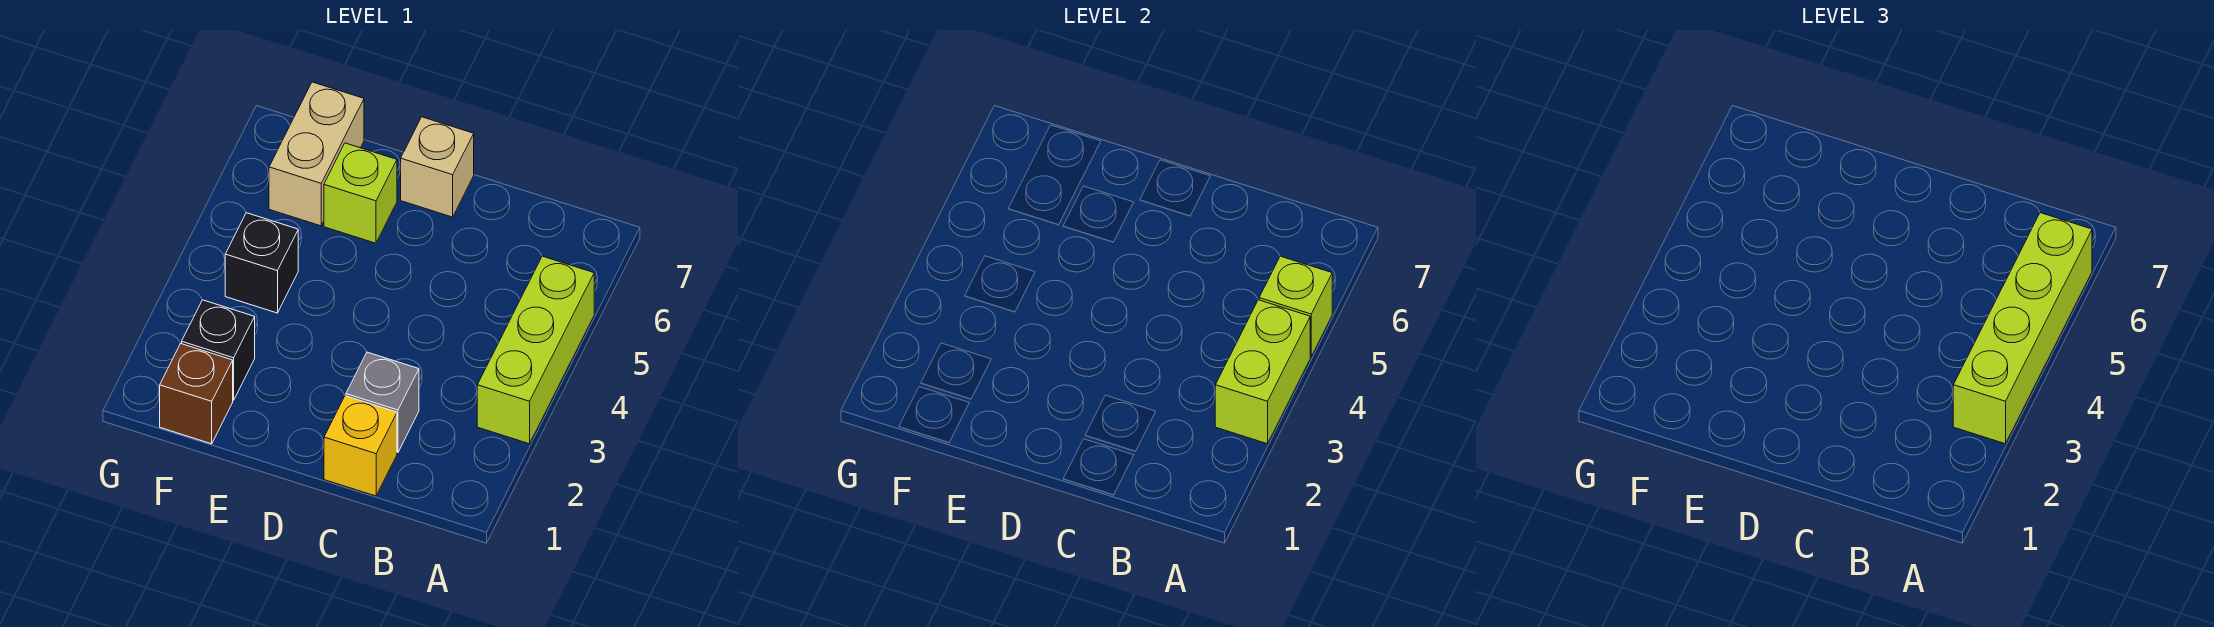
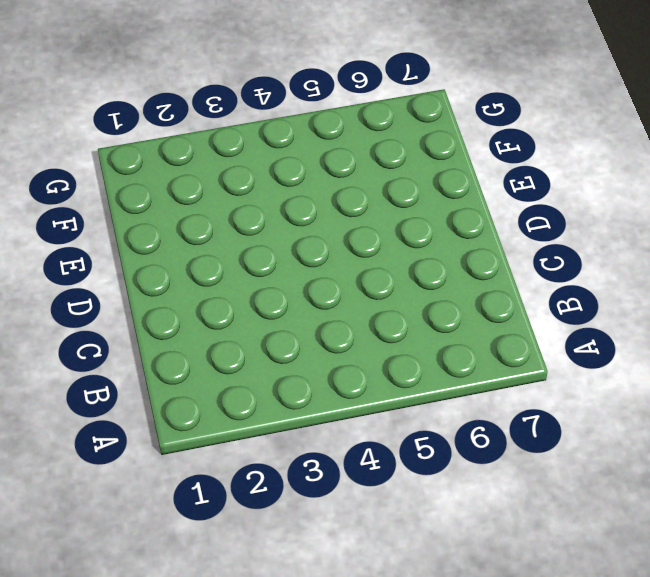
none -> lime brick A3:A5 level 1
none -> yellow brick C1 level 1
none -> grey brick C2 level 1

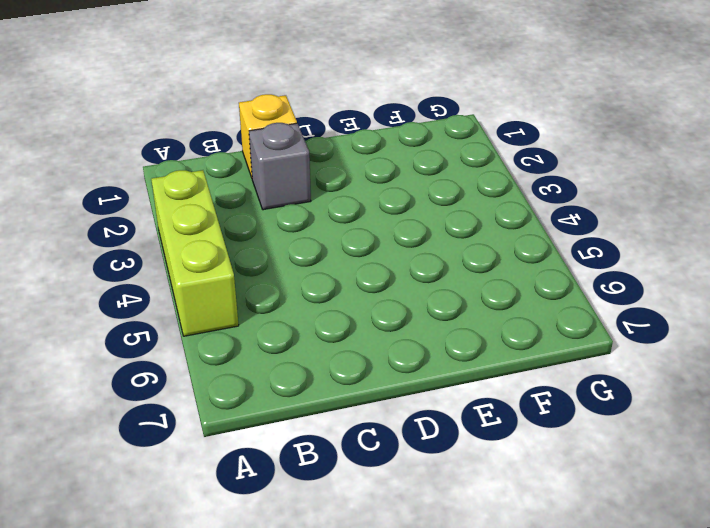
none -> tan brick D7 level 1
none -> lime brick E6 level 1
none -> brown brick F1 level 1

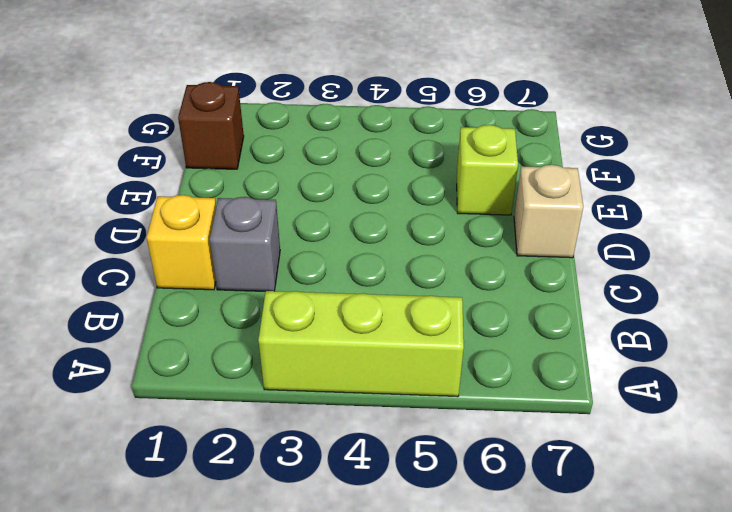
none -> black brick F2 level 1
none -> black brick F4 level 1
none -> tan brick F6:F7 level 1

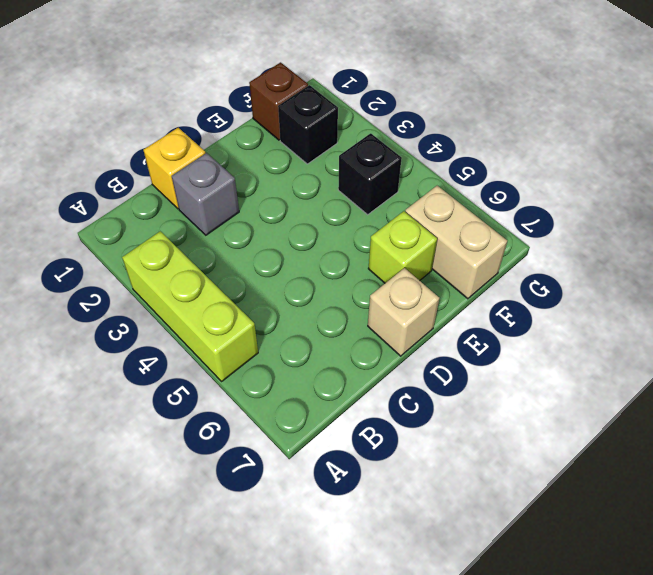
none -> lime brick A3:A4 level 2
none -> lime brick A5 level 2
none -> lime brick A3:A6 level 3

